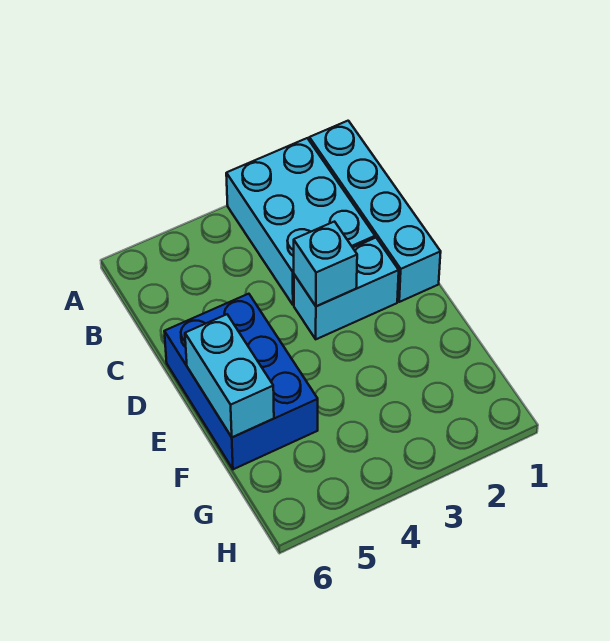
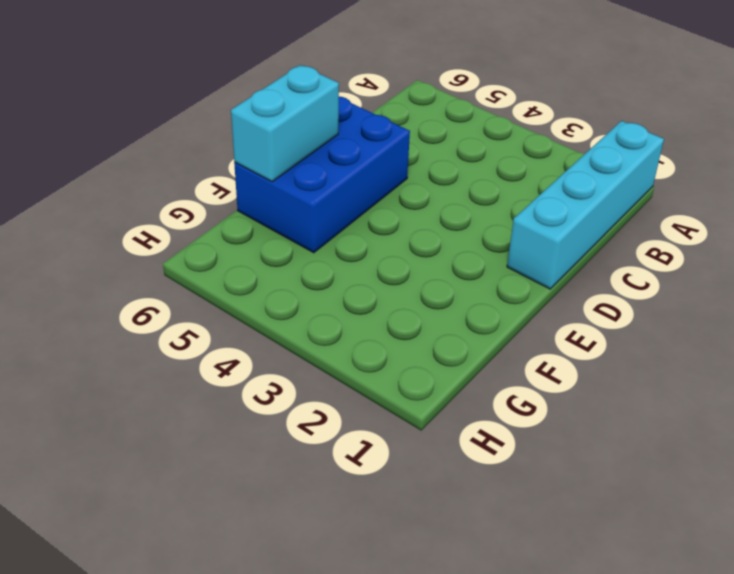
none -> cyan brick A2:C3 level 1
none -> cyan brick D2:D3 level 1

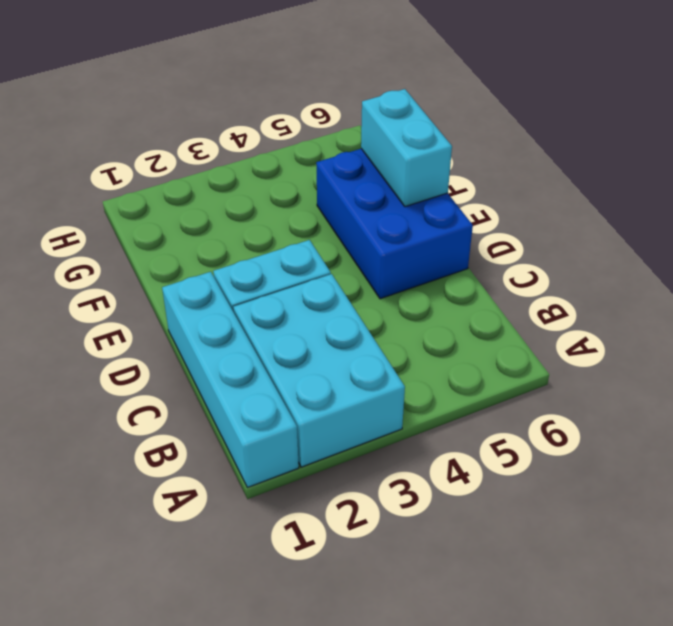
none -> cyan brick D3 level 2

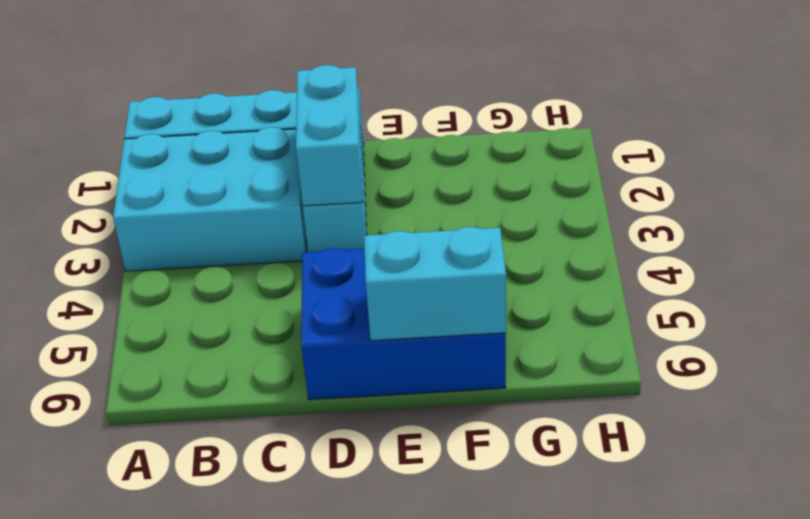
cyan brick D2:D3 level 2 -> cyan brick D3 level 2

